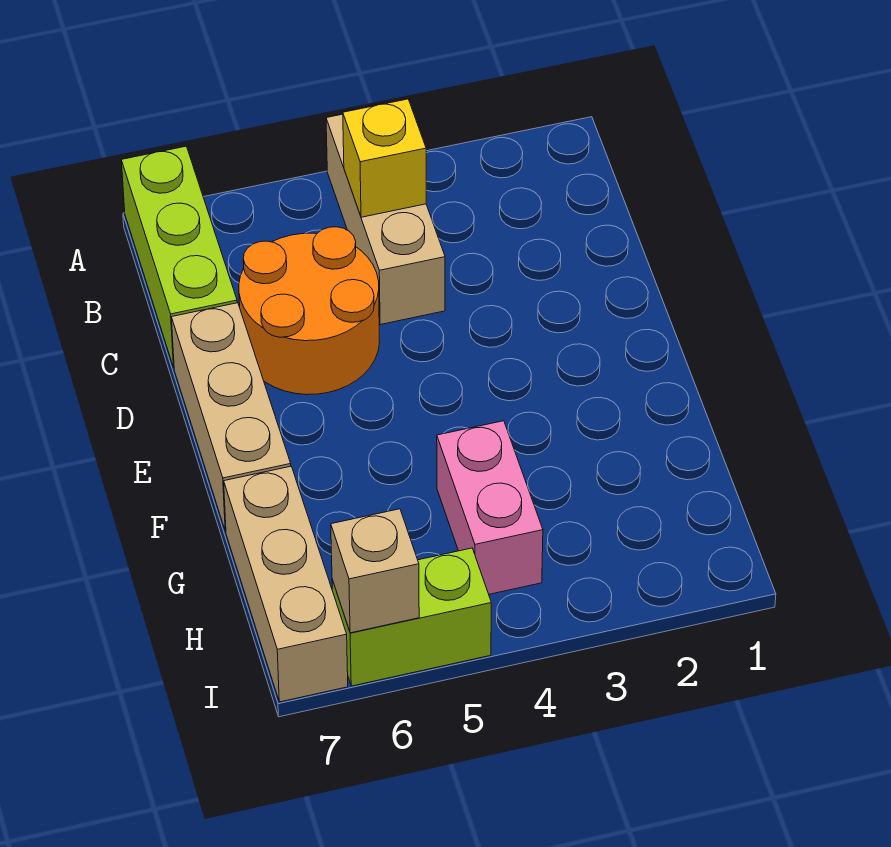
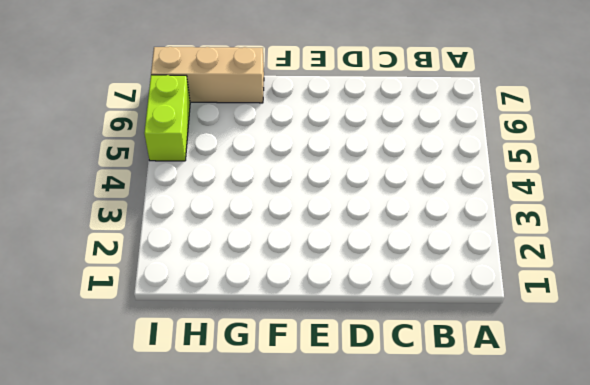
none -> tan brick A4:C4 level 1
none -> lime brick A7:C7 level 1

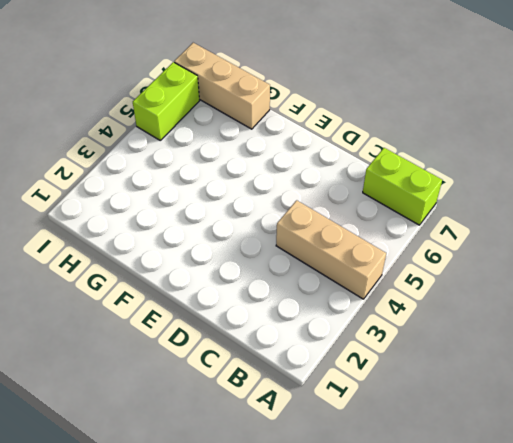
lime brick A7:B7 level 1 -> lime brick A7:C7 level 1
none -> orange round brick C5:D6 level 1
none -> tan brick D7:F7 level 1

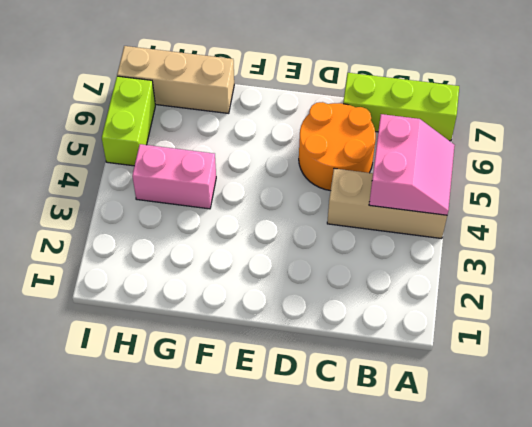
pink slope A4:B5 level 2 top B -> yellow brick B4 level 2
none -> tan brick D7:F7 level 1
none -> tan brick I6 level 2

